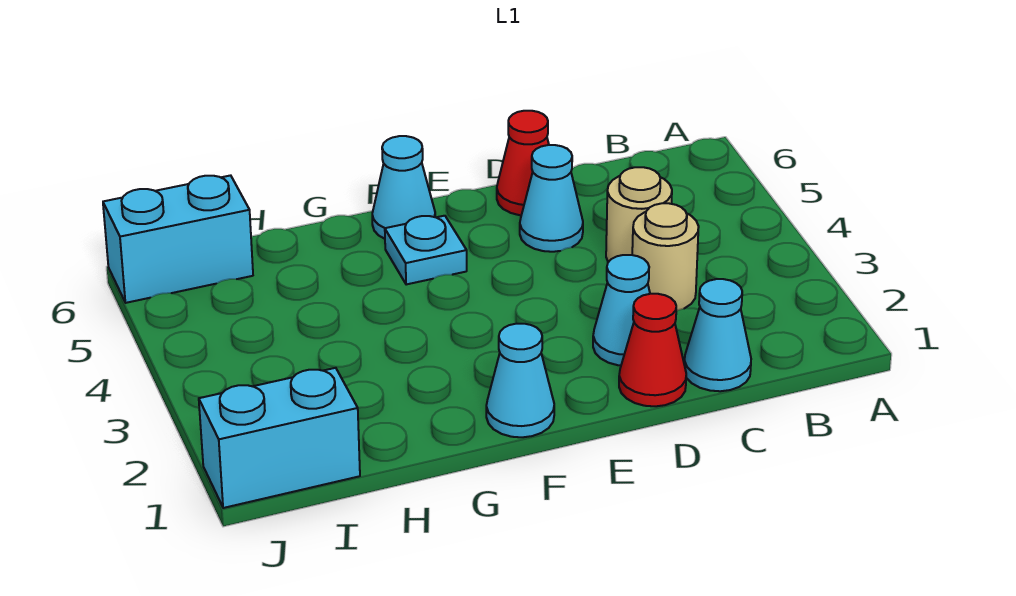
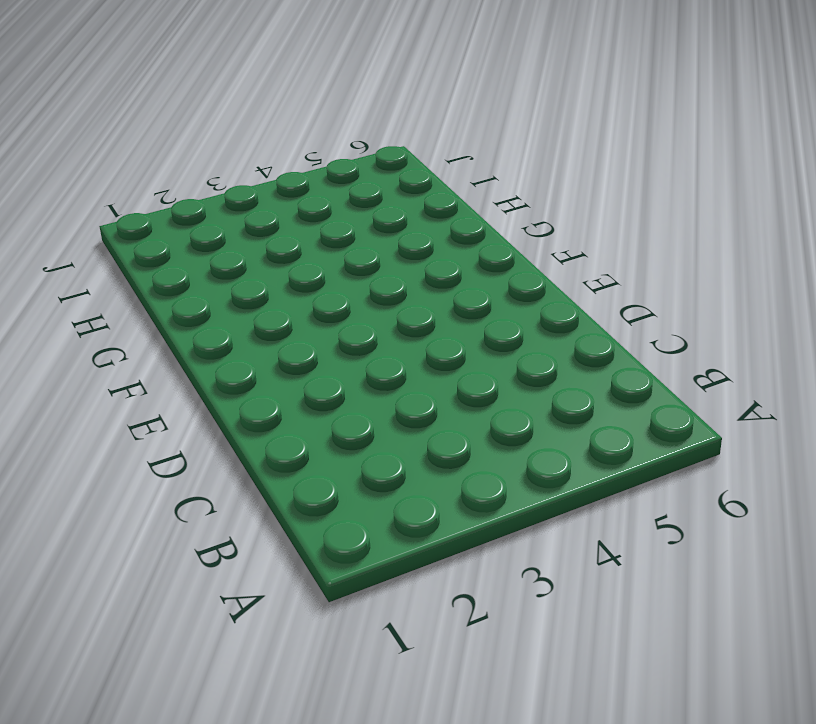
none -> cyan cone C1 level 1
none -> tan round brick C3 level 1
none -> tan round brick C4 level 1

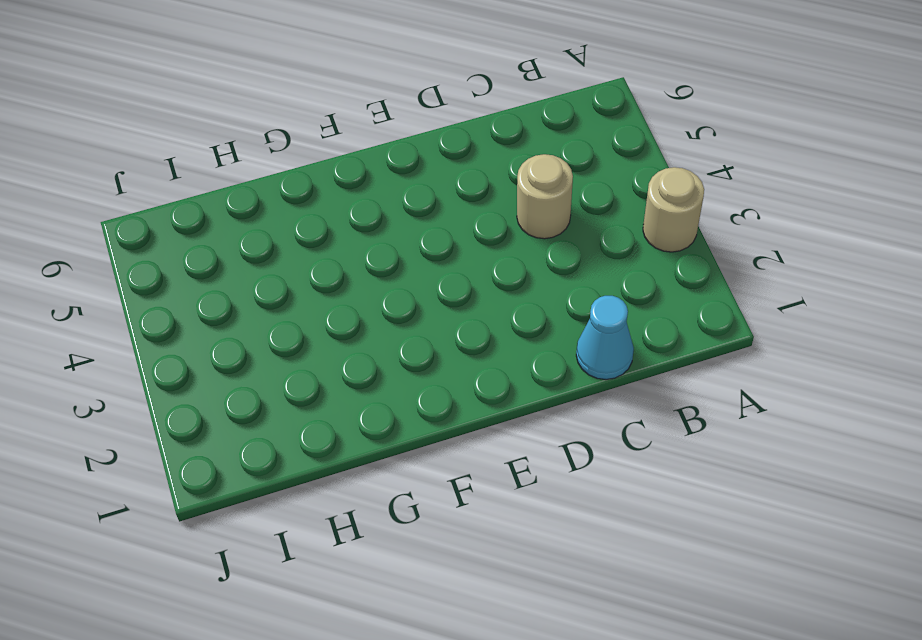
tan round brick A3 level 1 -> tan round brick C3 level 1
none -> red cone D1 level 1
none -> cyan cone D2 level 1
none -> cyan cone D5 level 1

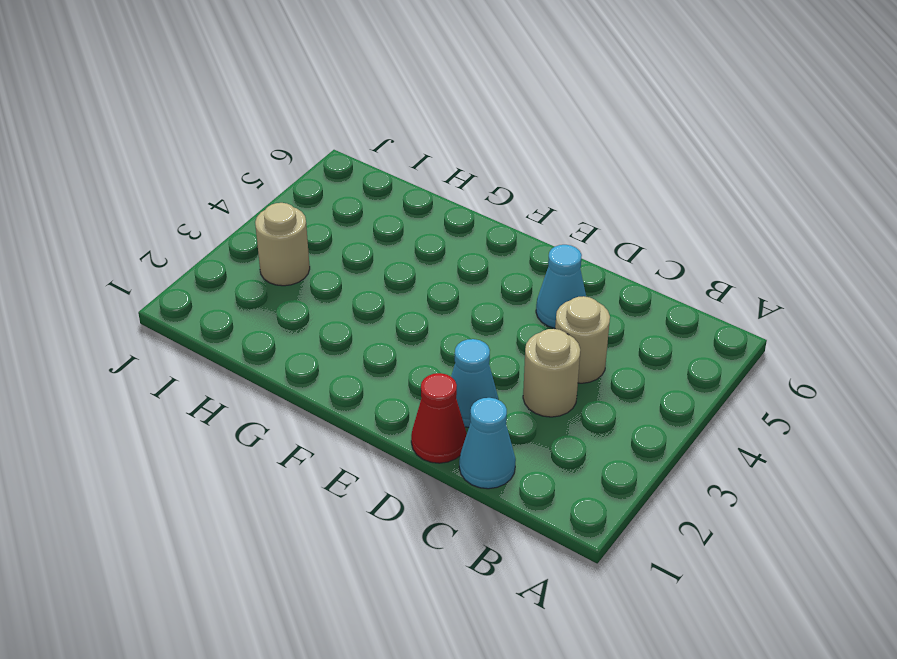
tan round brick I3 level 1 -> none
none -> red cone D6 level 1
none -> cyan cone F1 level 1
none -> cyan plate F5 level 1

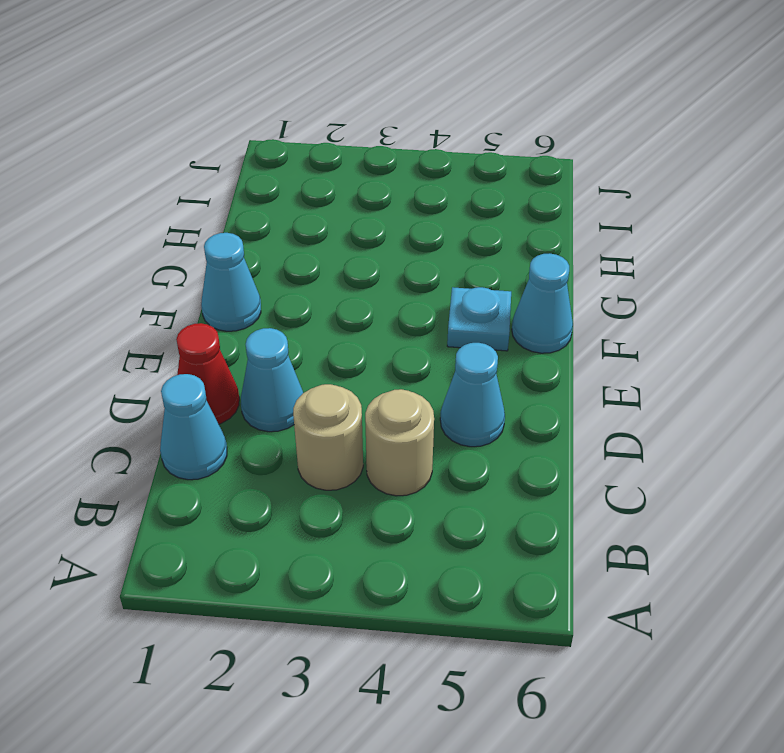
none -> red cone D6 level 1
none -> cyan brick I1:J1 level 1
none -> cyan brick I6:J6 level 1

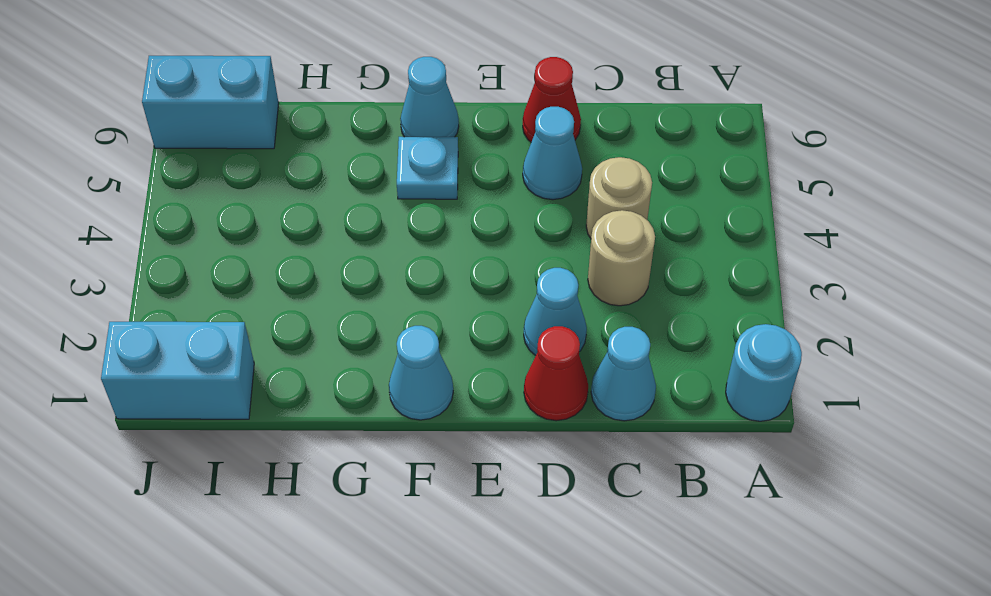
cyan round brick A1 level 1 -> none

